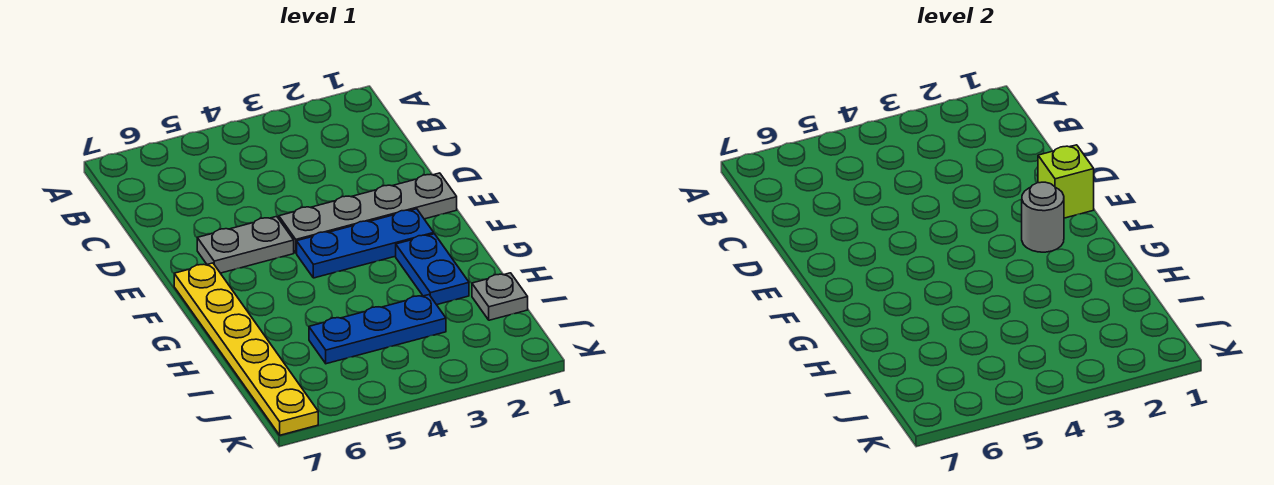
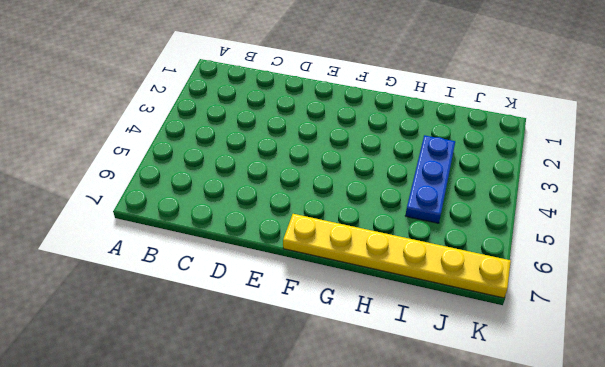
none -> grey plate E1:E4 level 1
none -> grey plate E5:E6 level 1

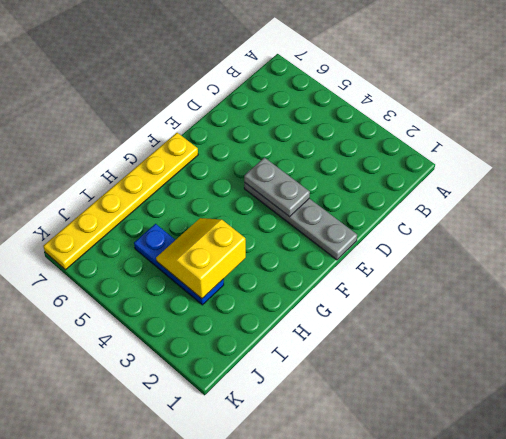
grey plate E3:E4 level 2 -> grey plate E5:E6 level 1
yellow slope H3:I4 level 2 top 3 -> none
none -> blue plate F2:F4 level 1
none -> blue plate G2:H2 level 1

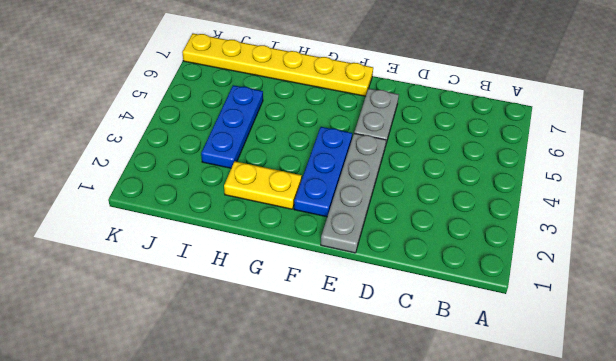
yellow plate G2:H2 level 1 -> blue plate G2:H2 level 1
none -> grey plate I1 level 1
none -> lime brick E1 level 2

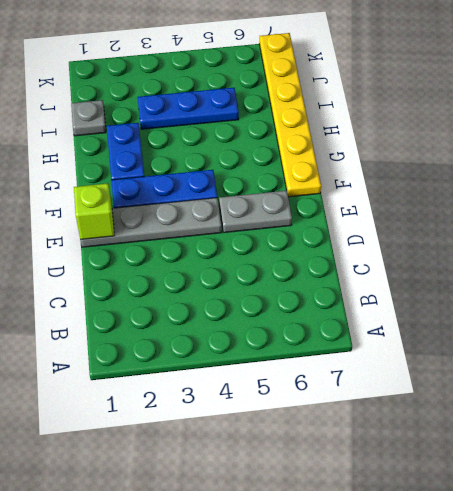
none -> grey round brick F2 level 2

